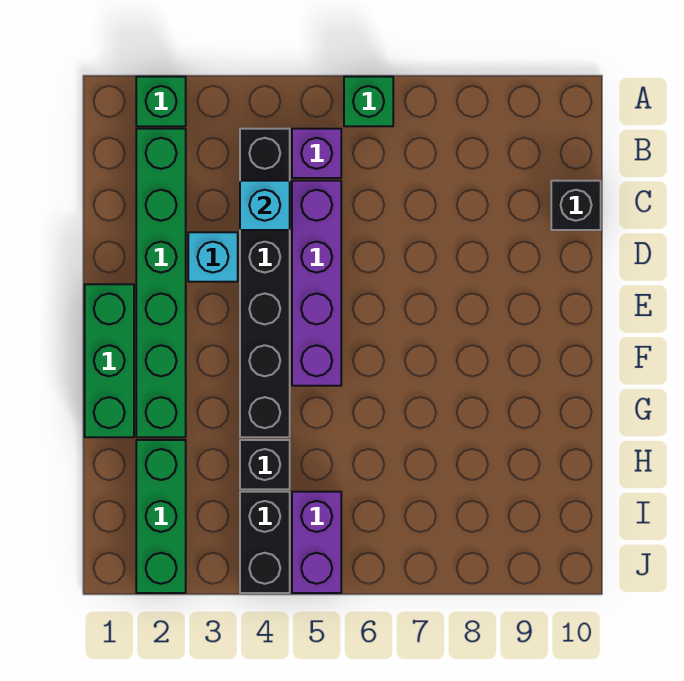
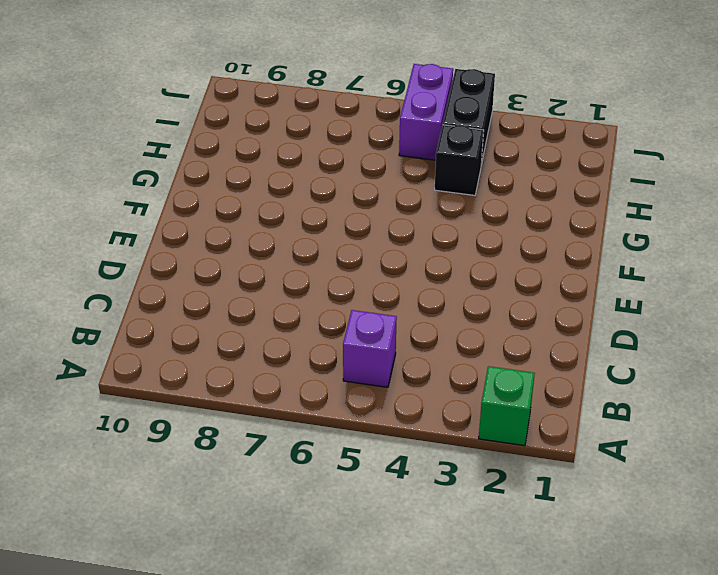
none -> green brick A6 level 1
none -> green brick B2:G2 level 1
none -> black brick B4:G4 level 1

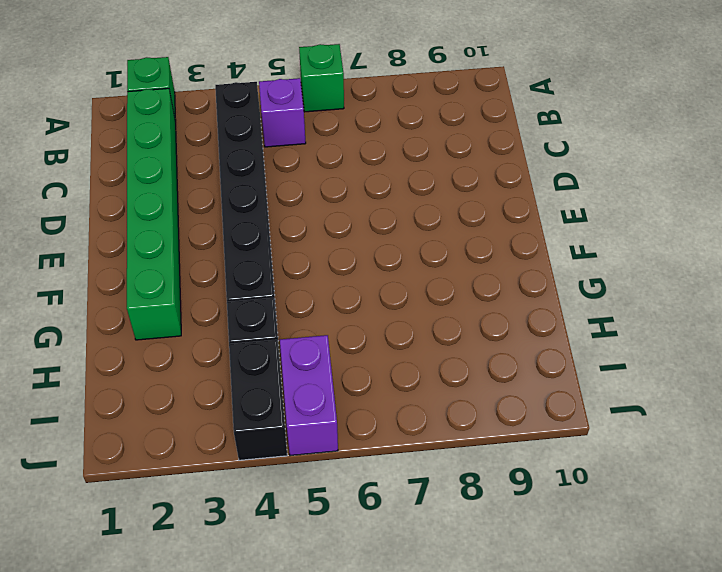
none -> purple brick C5:F5 level 1
none -> black brick C10 level 1
none -> cyan brick D3 level 1

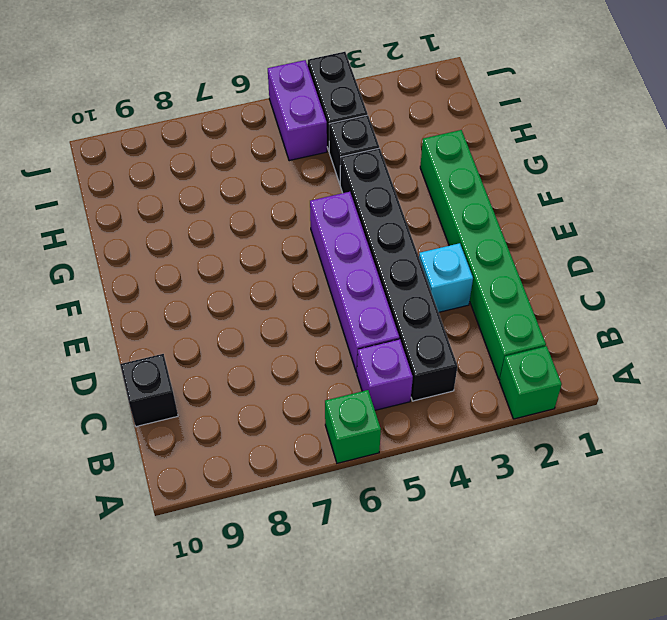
none -> green brick E1:G1 level 1
none -> green brick H2:J2 level 1
none -> cyan brick C4 level 2

